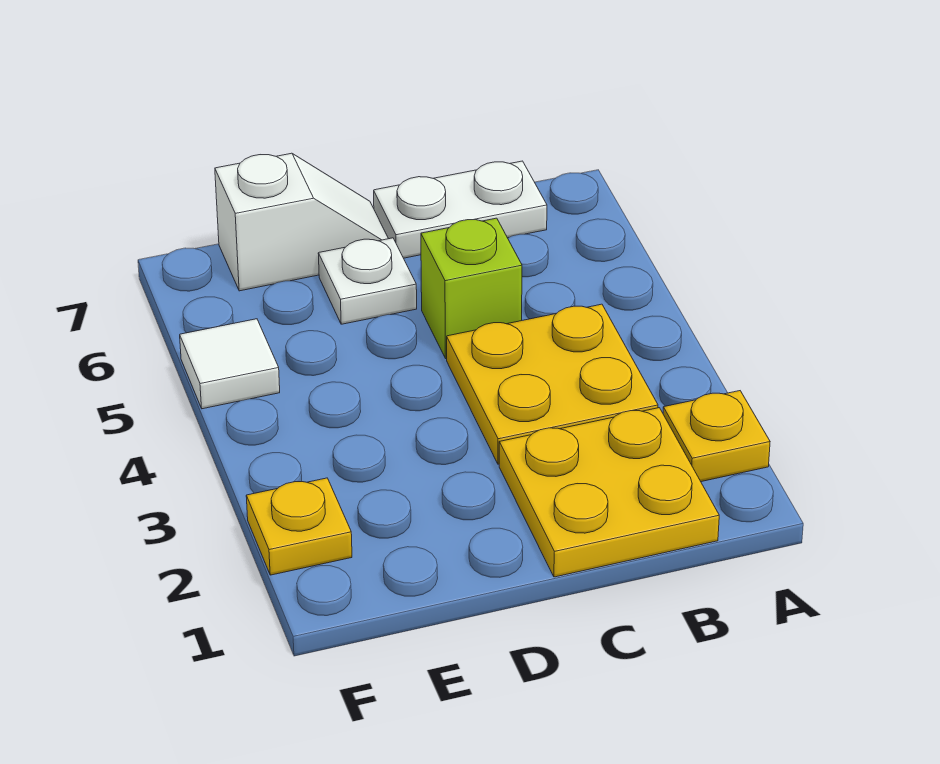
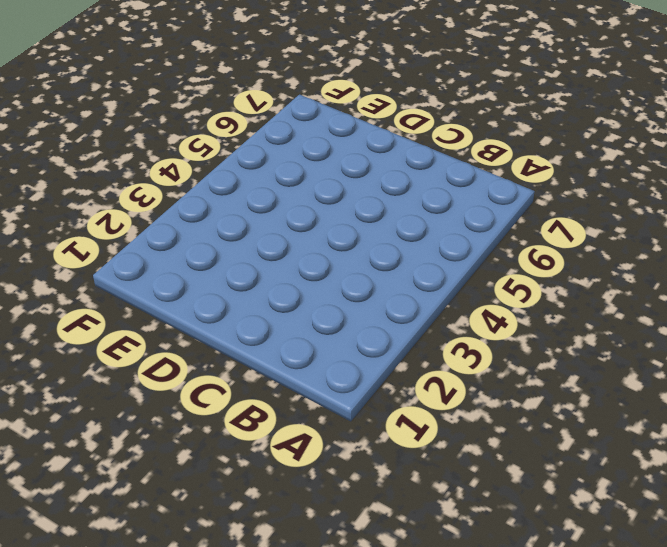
none -> yellow plate A2 level 1
none -> yellow plate B1:C2 level 1

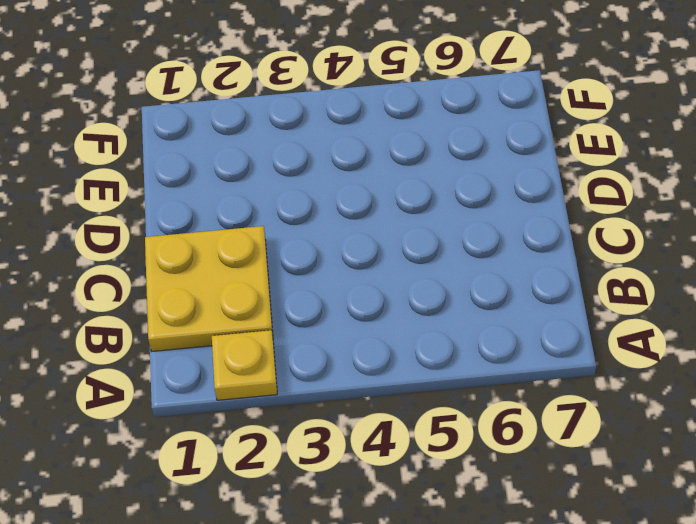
none -> yellow plate B3:C4 level 1
none -> white plate B7:C7 level 1

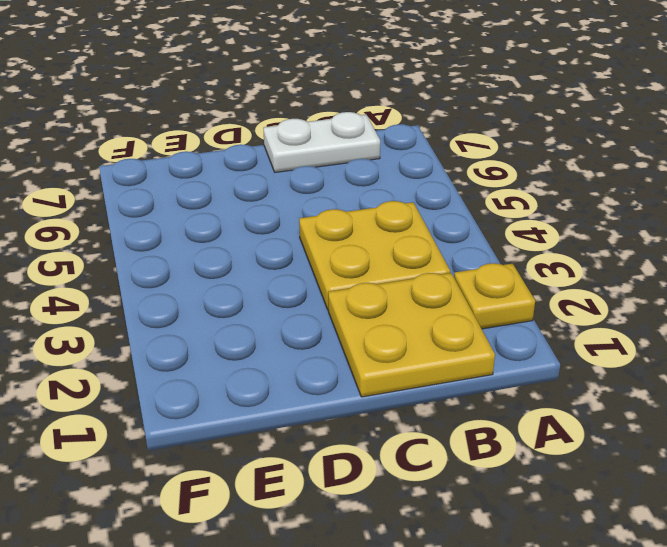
none -> lime brick C5 level 1
none -> white plate D6 level 1

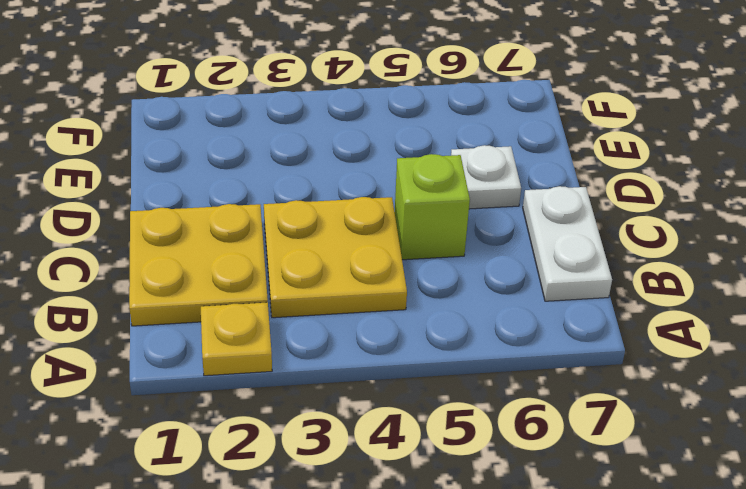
none -> white slope D7:E7 level 1 top E
none -> yellow plate F2 level 1

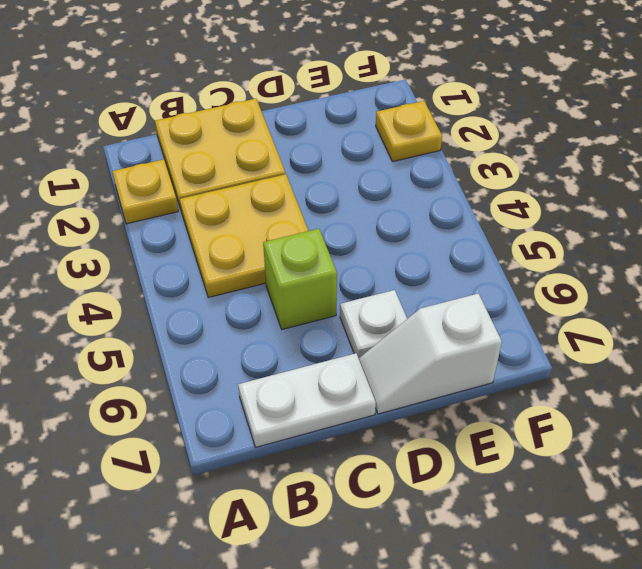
none -> white tile F5 level 1

